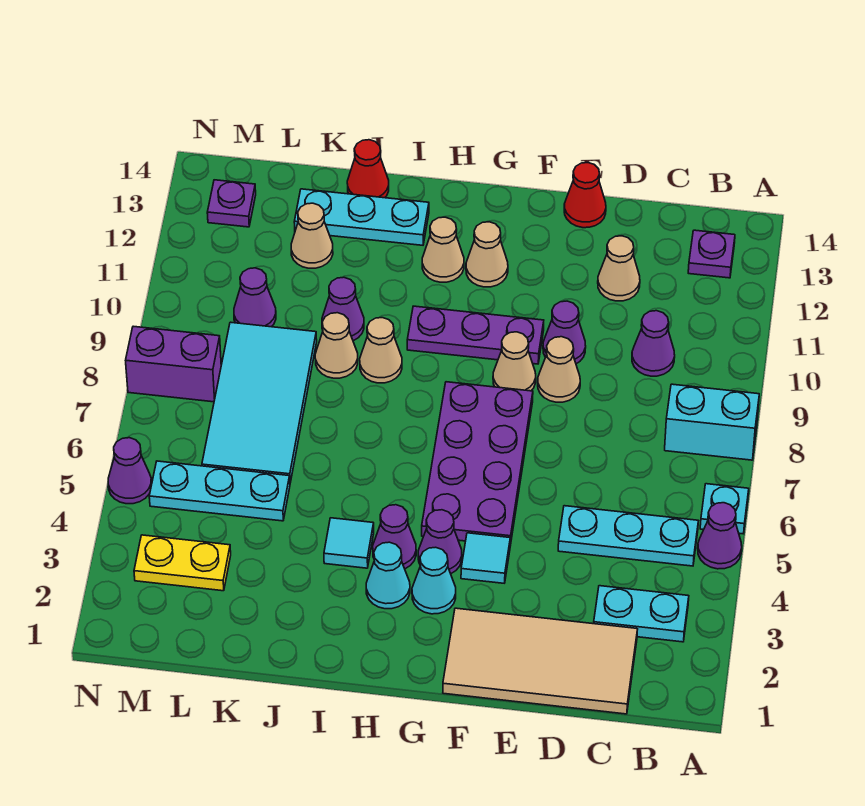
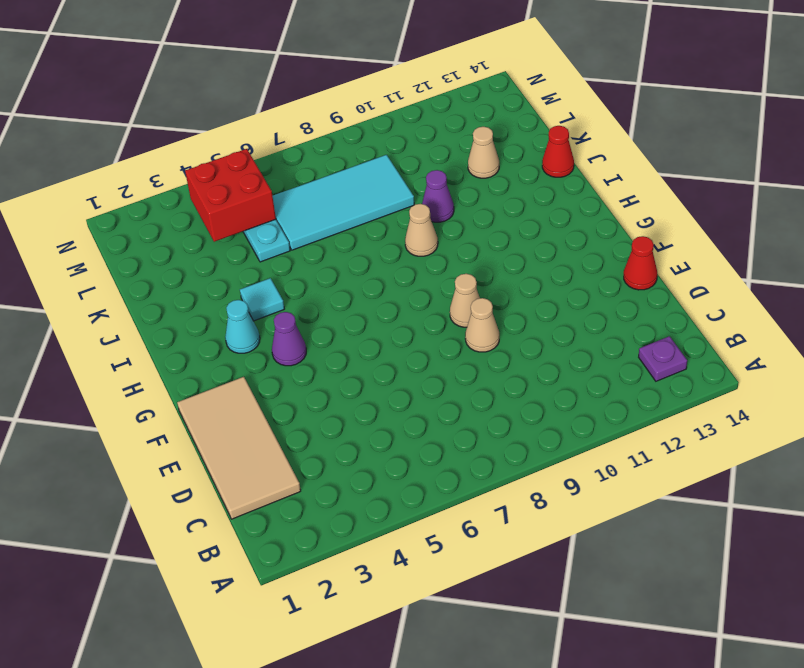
red brick L4:M5 level 2 -> none
none -> purple cone A5 level 1
none -> cyan plate A6 level 1
none -> cyan brick A8:B8 level 1
none -> cyan plate B3:C3 level 1

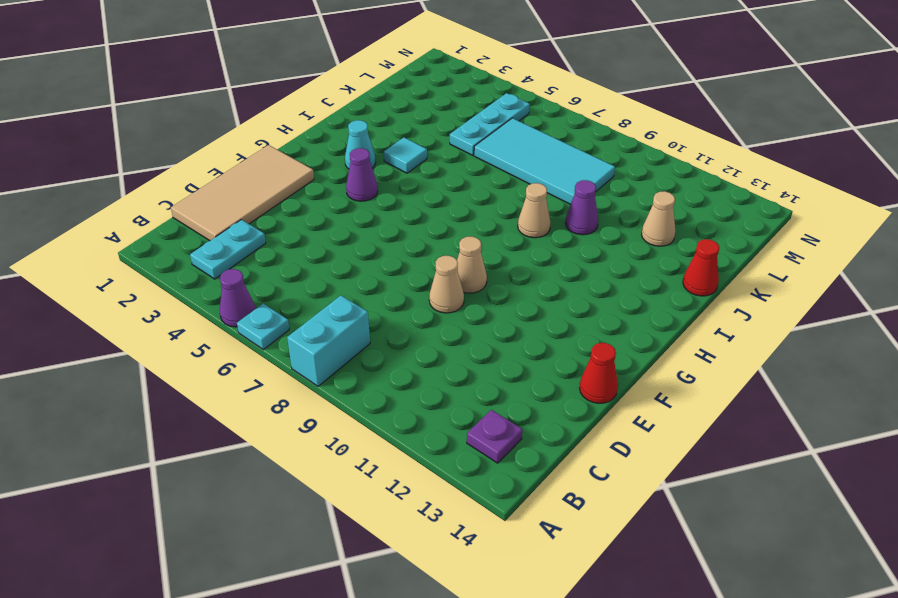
none -> cyan plate B5:D5 level 1
none -> purple cone C10 level 1
none -> tan cone D12 level 1
none -> purple cone E10 level 1

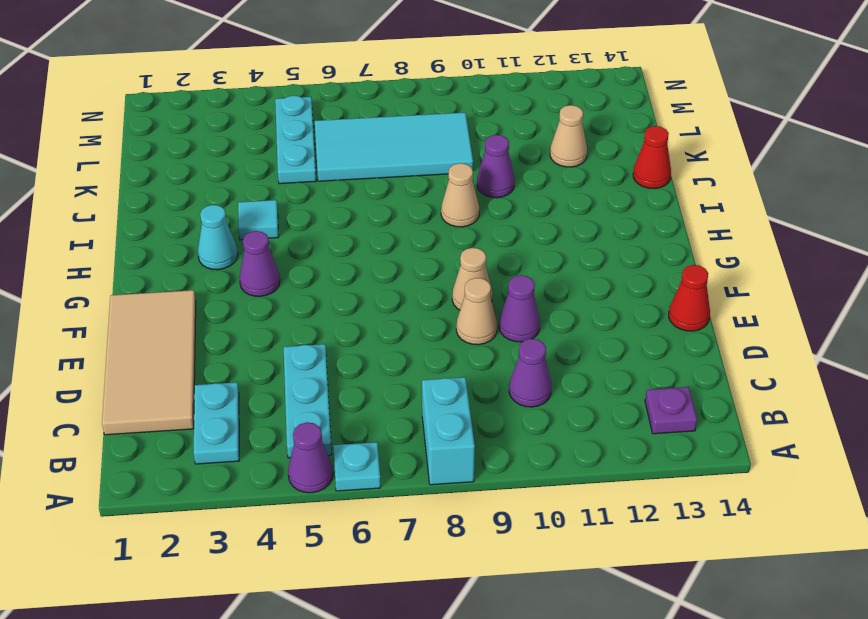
none -> tan cone D12 level 1
none -> cyan tile F4 level 1
none -> purple plate F5:G8 level 1
none -> purple plate F10:H10 level 1

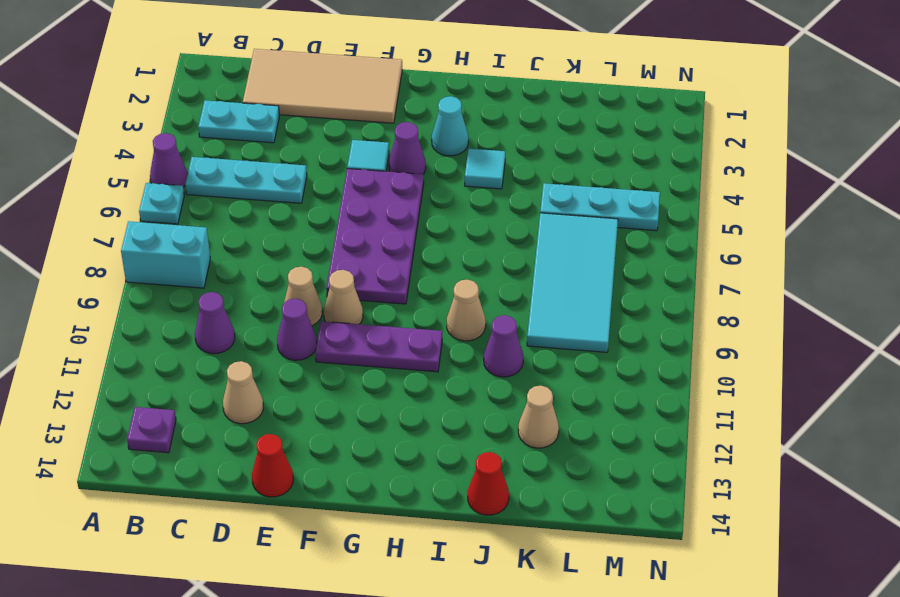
none -> cyan cone G3 level 1
none -> tan cone G12 level 1
none -> purple cone H4 level 1
none -> tan cone H12 level 1

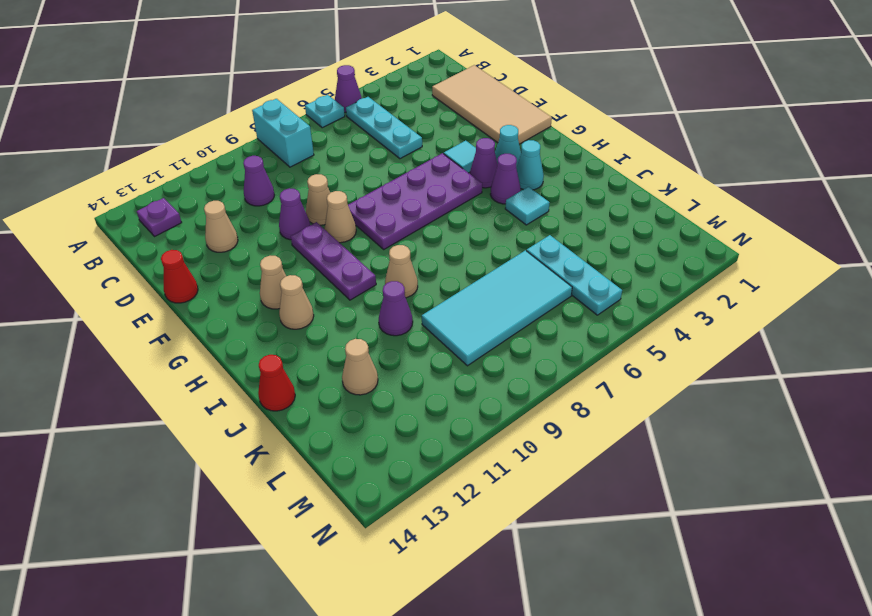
none -> cyan plate B3:C3 level 1
none -> cyan plate I13:K13 level 1
none -> tan cone J9 level 1
none -> yellow plate L3:M3 level 1

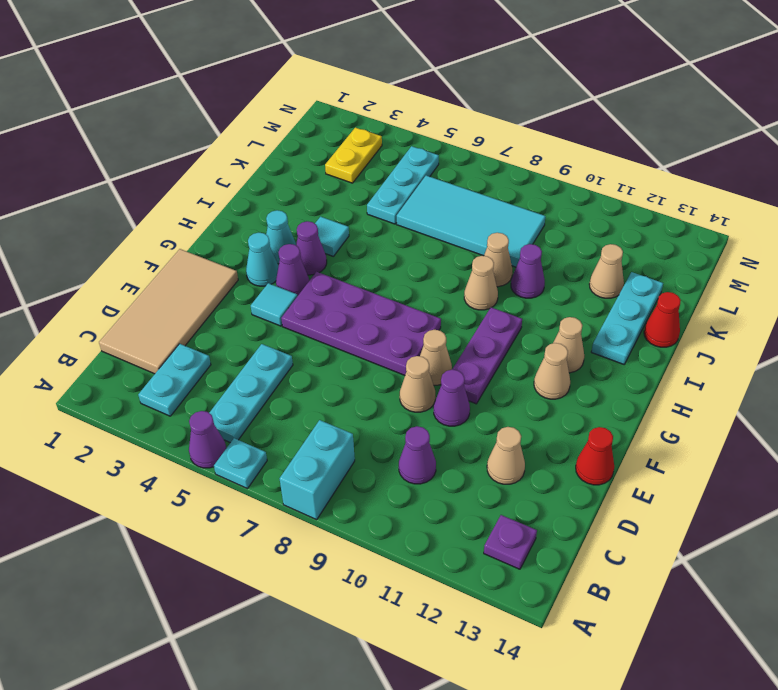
none -> purple cone L10 level 1
none -> purple brick M8:N8 level 1
none -> purple plate M13 level 1
none -> purple cone N5 level 1

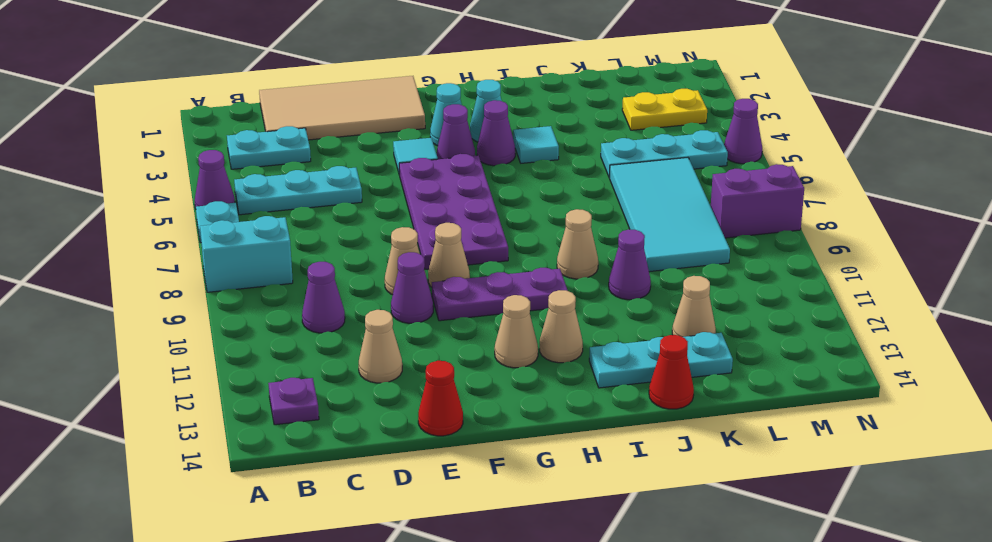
none -> tan cone J9 level 1
none -> purple cone L10 level 1
none -> purple plate M13 level 1

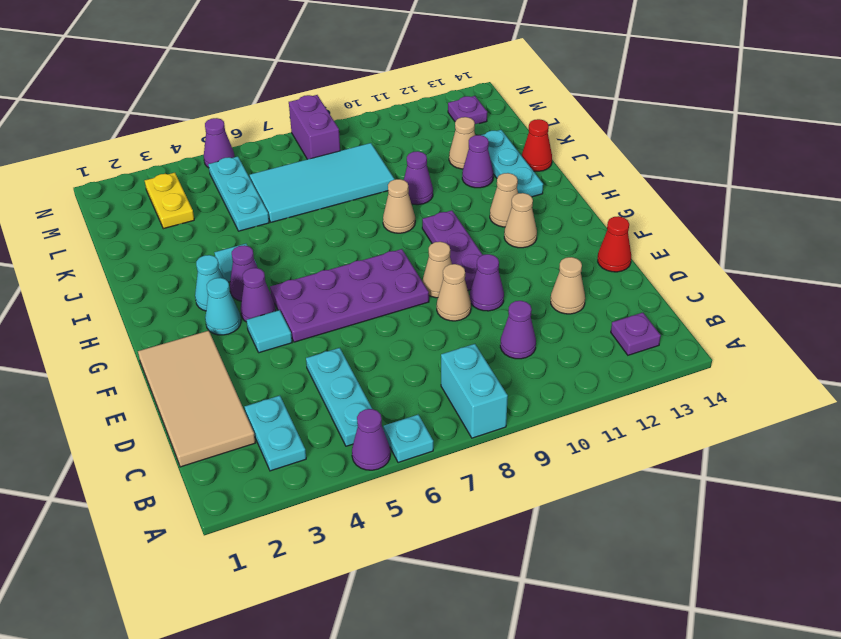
purple cone J12 level 1 -> purple cone L10 level 1
none -> tan cone J9 level 1

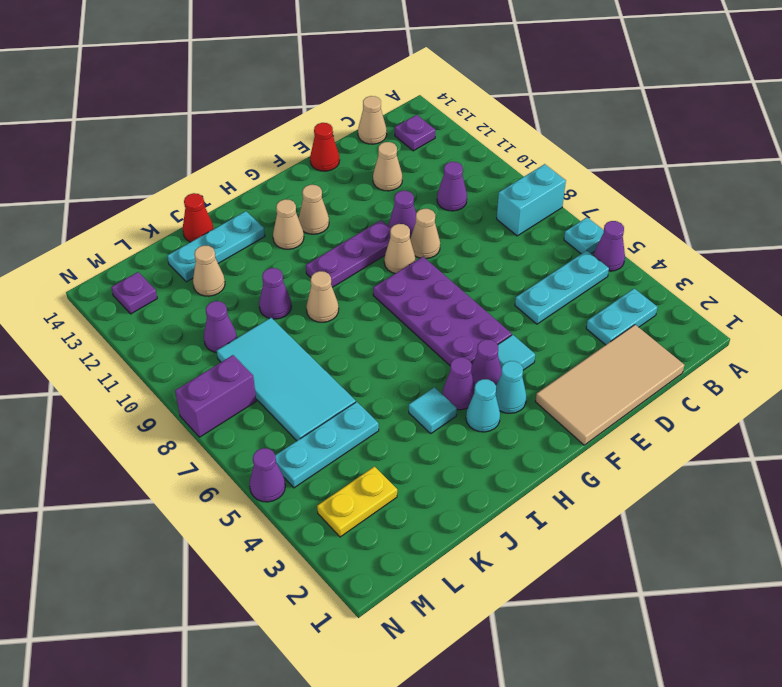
tan cone C14 level 1 -> tan cone J9 level 1

